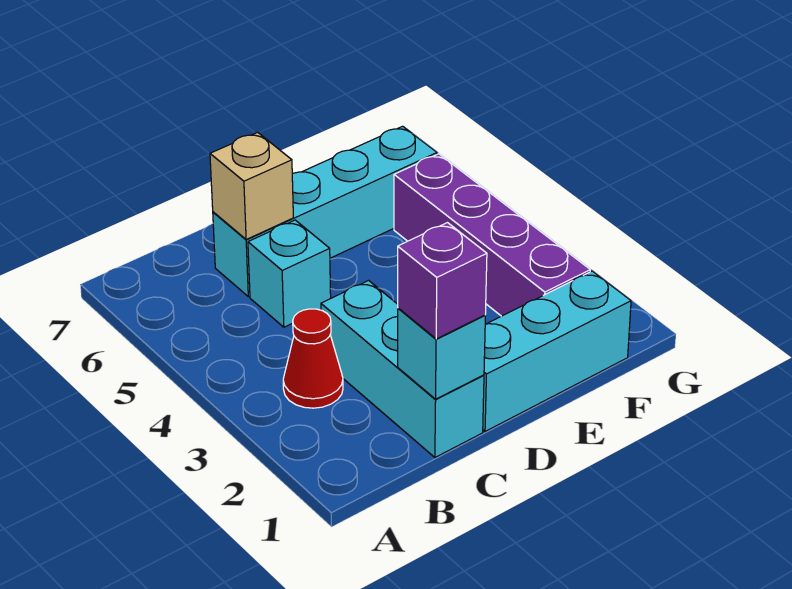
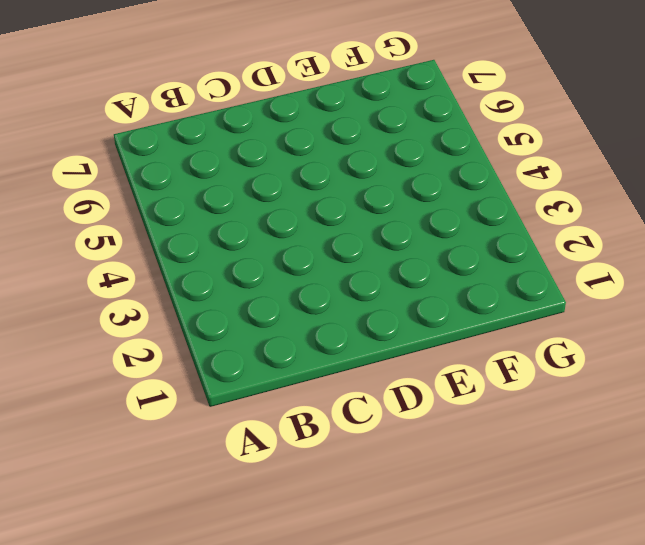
none -> red cone B3 level 1
none -> cyan brick C1:C3 level 1

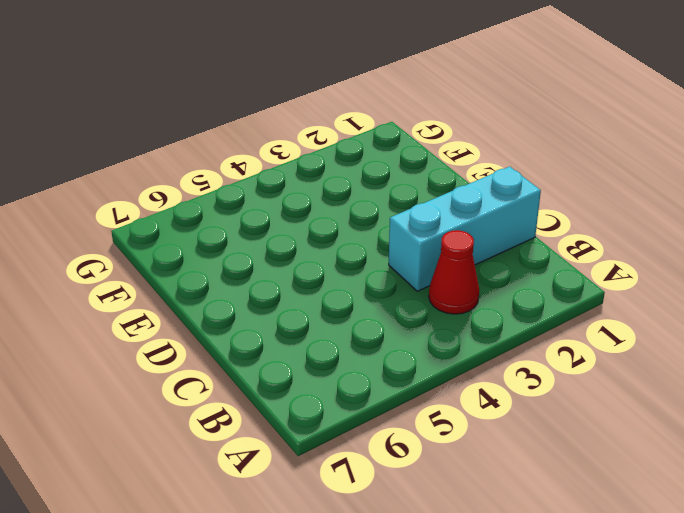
none -> cyan brick C5 level 1
none -> cyan brick C6:F6 level 1

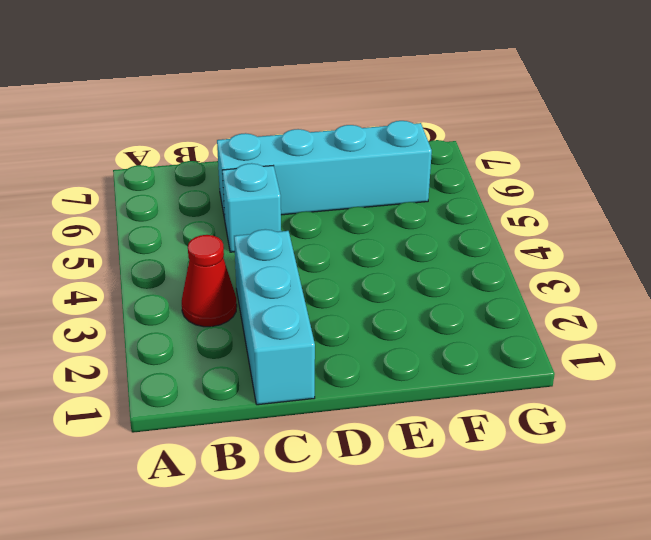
none -> cyan brick D1:F1 level 1
none -> purple brick F2:F5 level 1

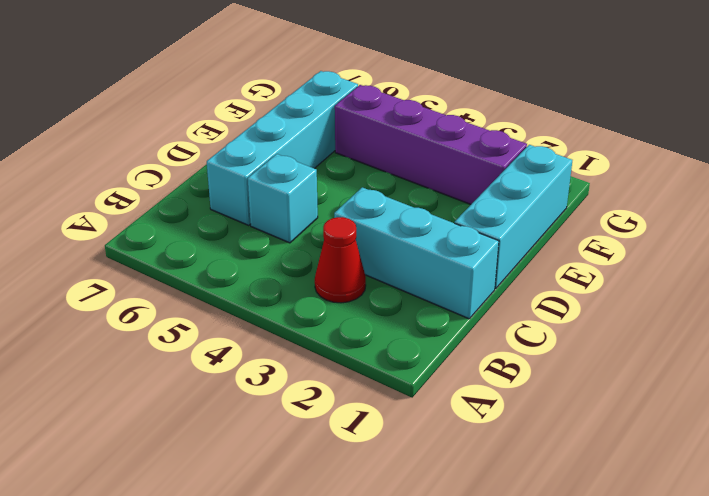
none -> cyan brick C1 level 2
none -> tan brick C6 level 2

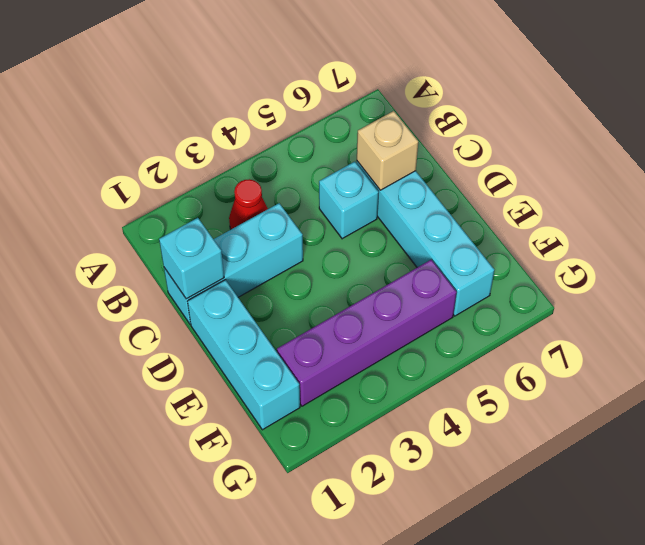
none -> purple brick C1 level 3

